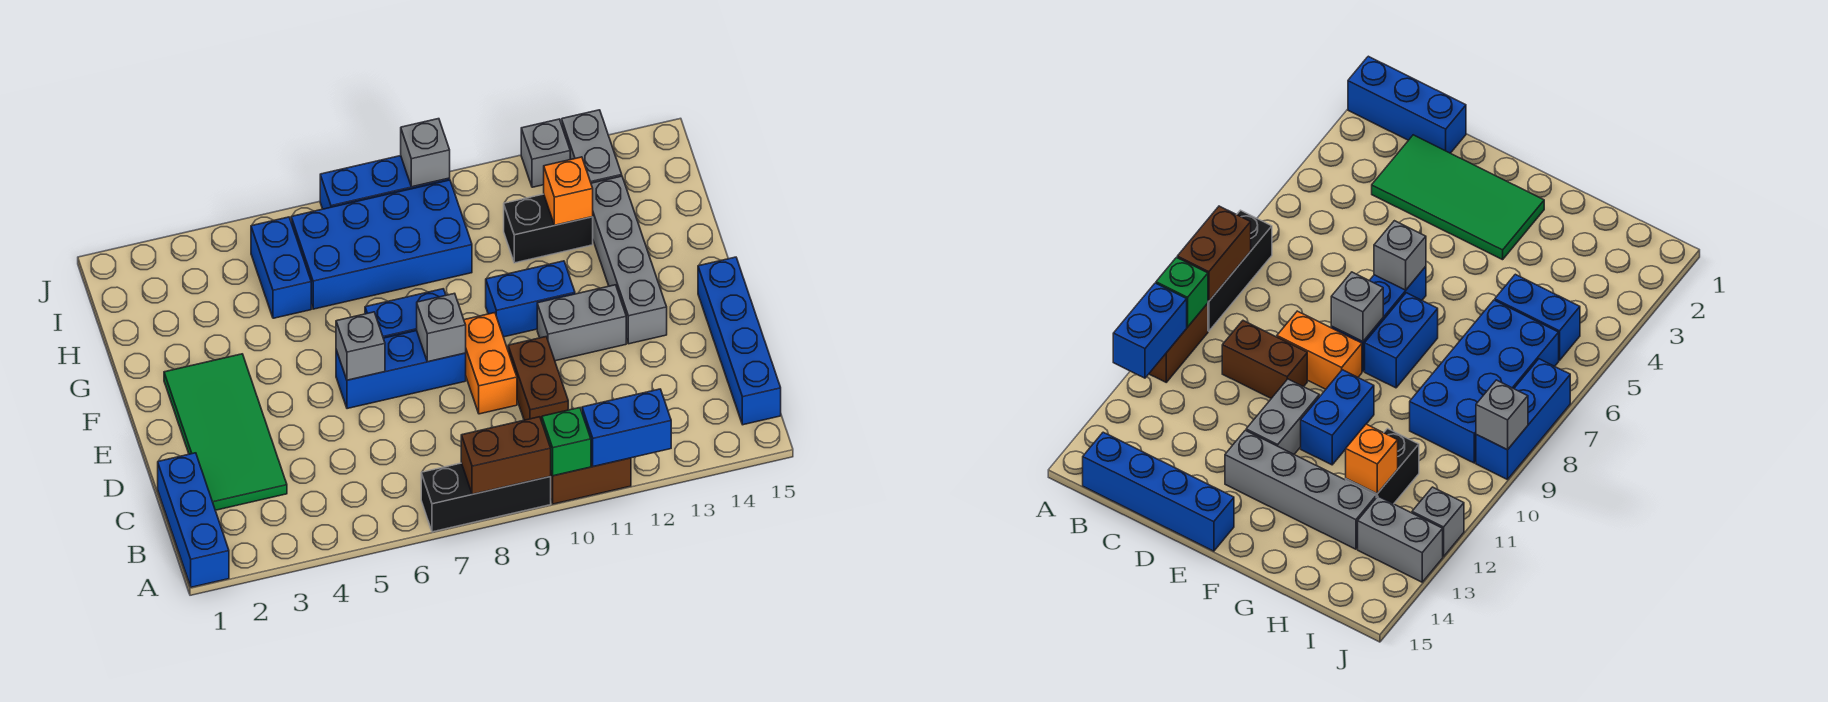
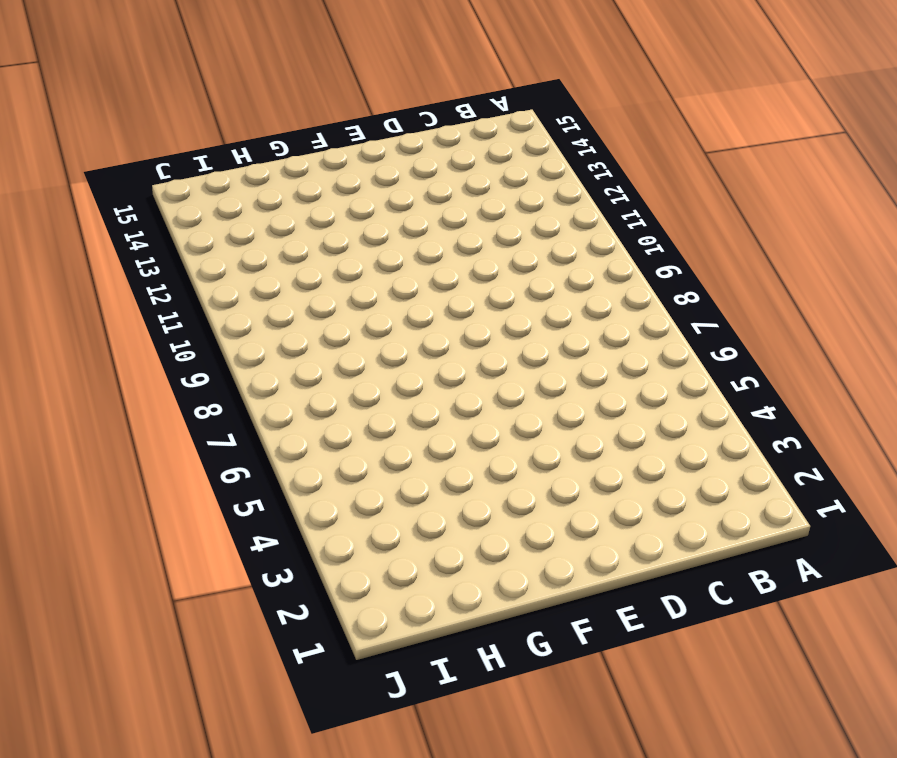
none -> blue brick A1:C1 level 1
none -> black brick A7:A9 level 1
none -> brown brick A10:A11 level 1

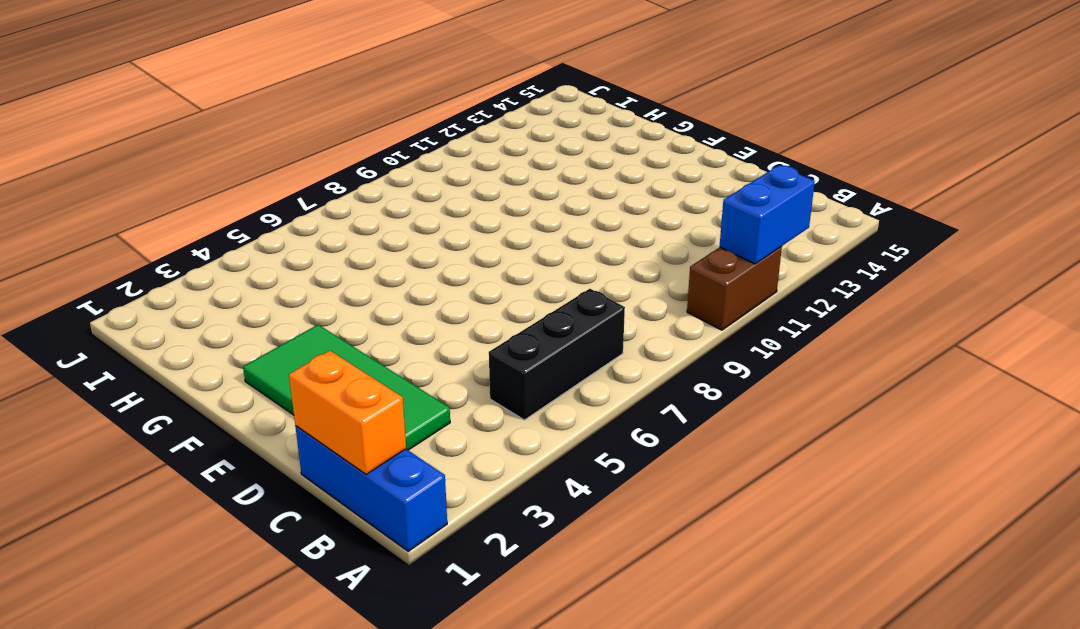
orange brick B1:C1 level 2 -> orange brick D9:E9 level 1
black brick B5:B7 level 1 -> black brick A7:A9 level 1
none -> blue brick B15:E15 level 1
none -> brown brick C10:D10 level 1
none -> blue brick E6:E8 level 1

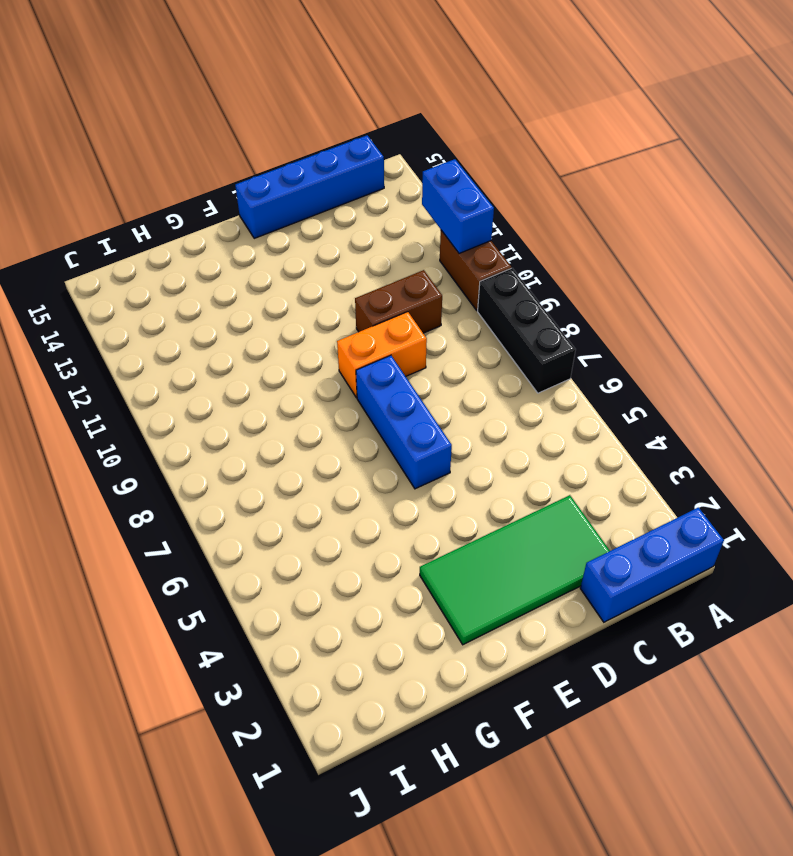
none -> grey brick E11:E12 level 1
none -> grey brick E13:H13 level 1
none -> blue brick F7:F8 level 1

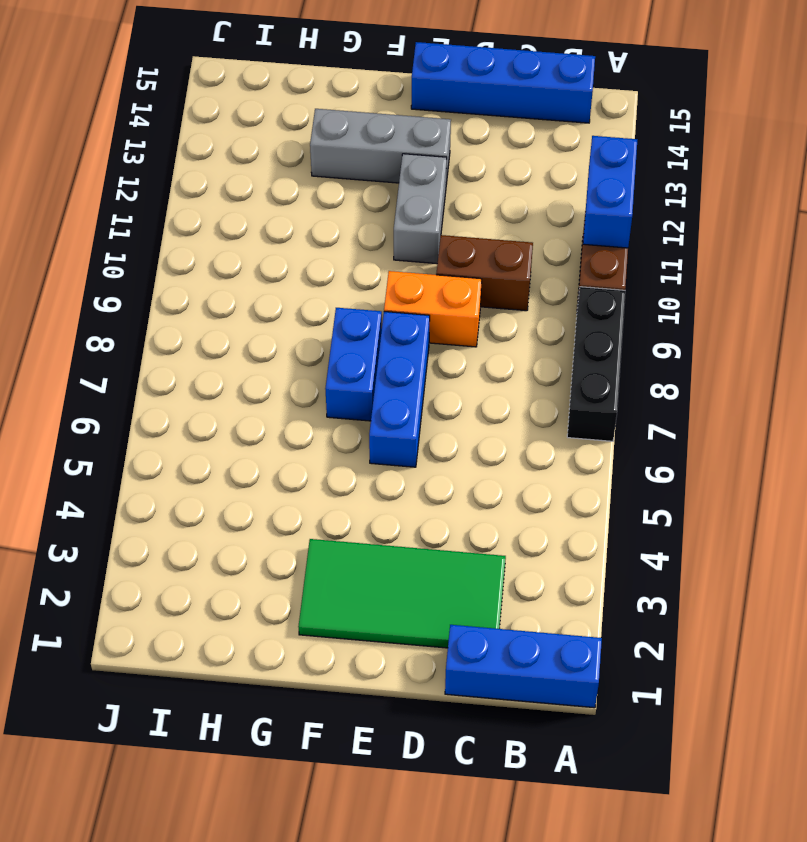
grey brick E13:G13 level 1 -> grey brick E13:H13 level 1
none -> blue brick F10:F11 level 1
none -> blue brick H5:I5 level 1
none -> blue brick H6:I9 level 1

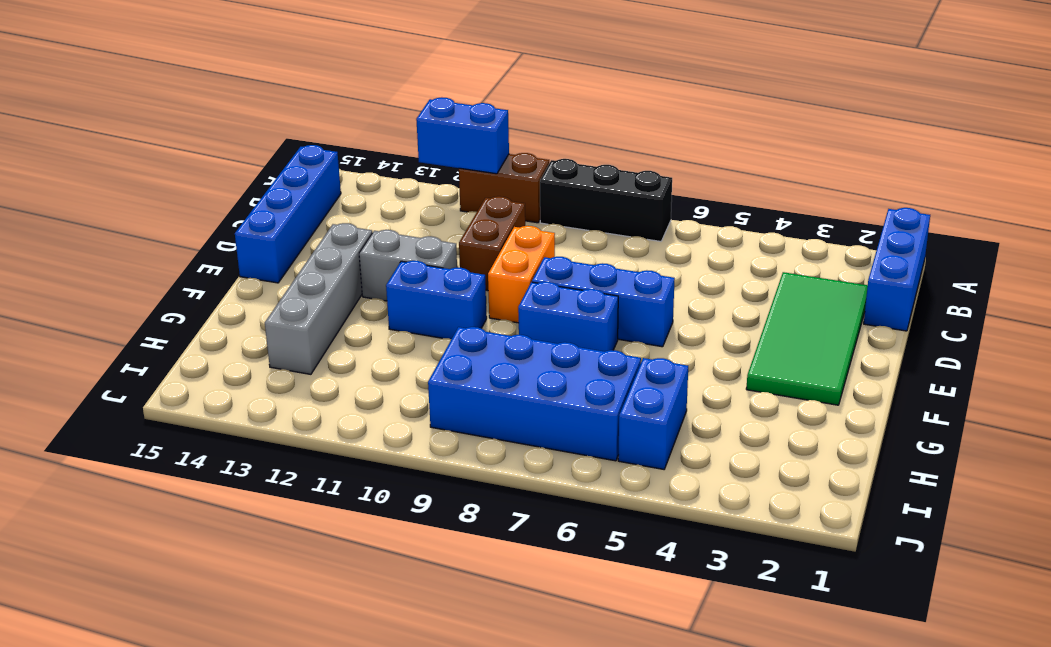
none -> black brick H11:H12 level 1
none -> grey brick I13:J13 level 1
none -> blue brick J7:J9 level 1

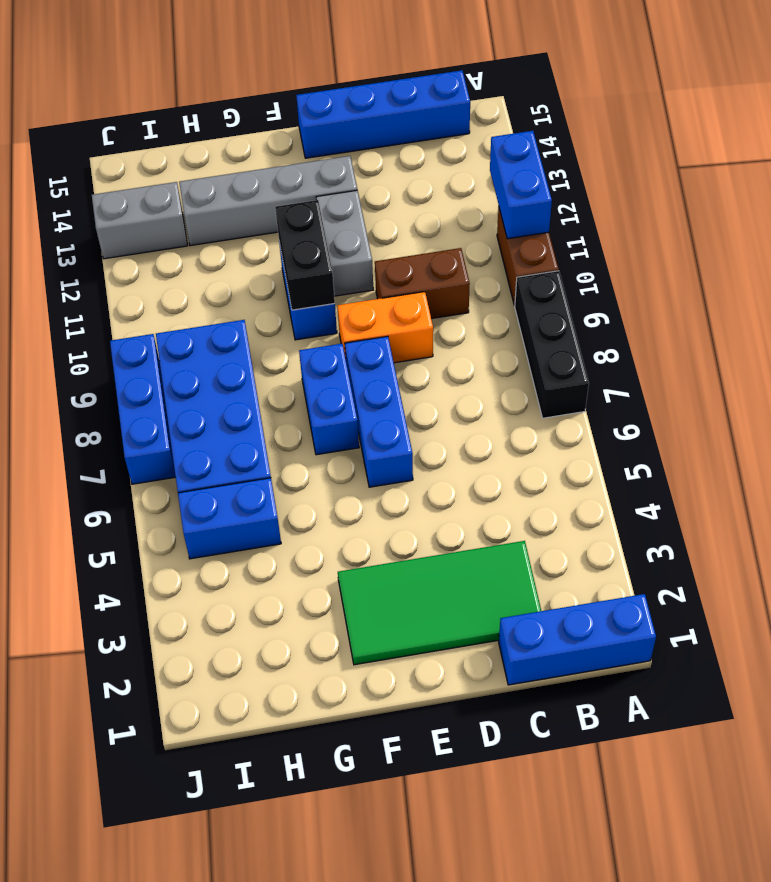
black brick F10:F11 level 2 -> black brick H11:H12 level 1
none -> grey brick J12 level 1
none -> brown brick A8:A9 level 2
none -> green brick A10 level 2

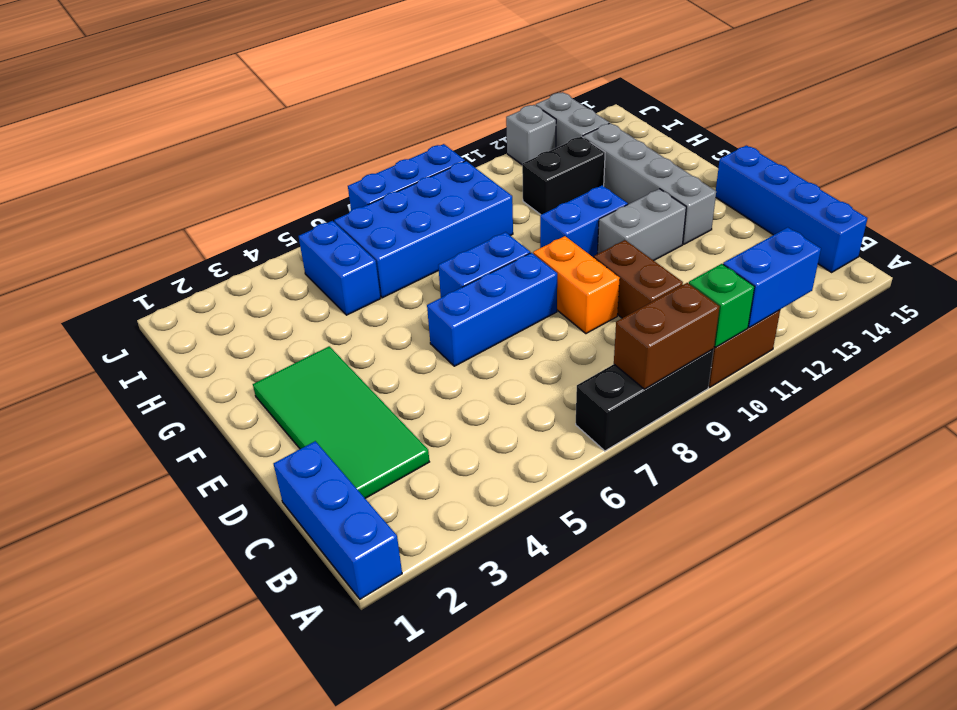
none -> grey brick E6 level 2
none -> grey brick E8 level 2
none -> orange brick H12 level 2

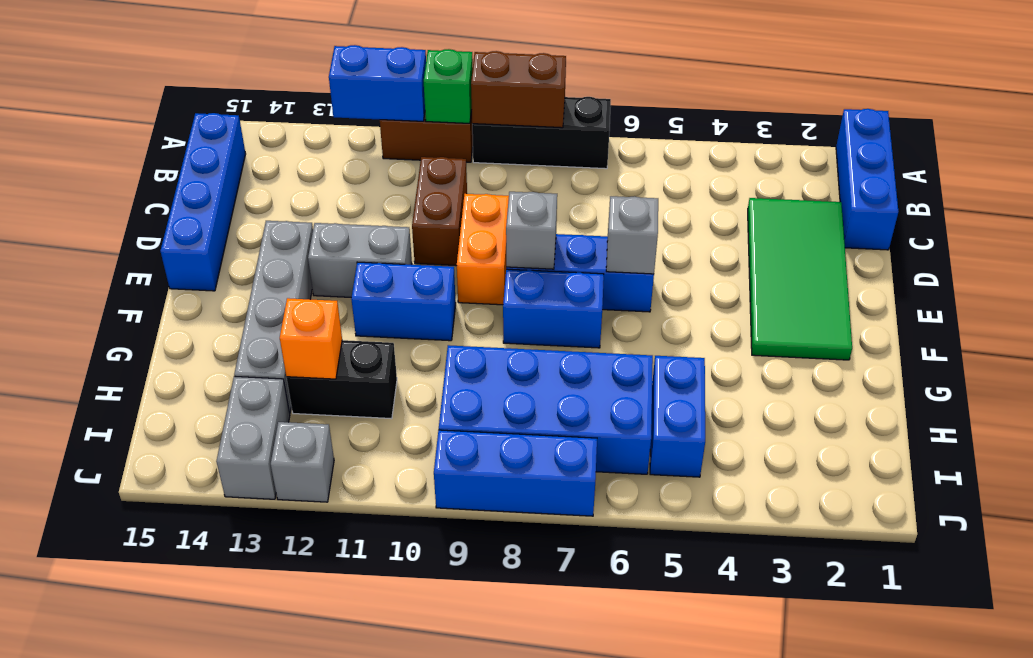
none -> grey brick J9 level 2

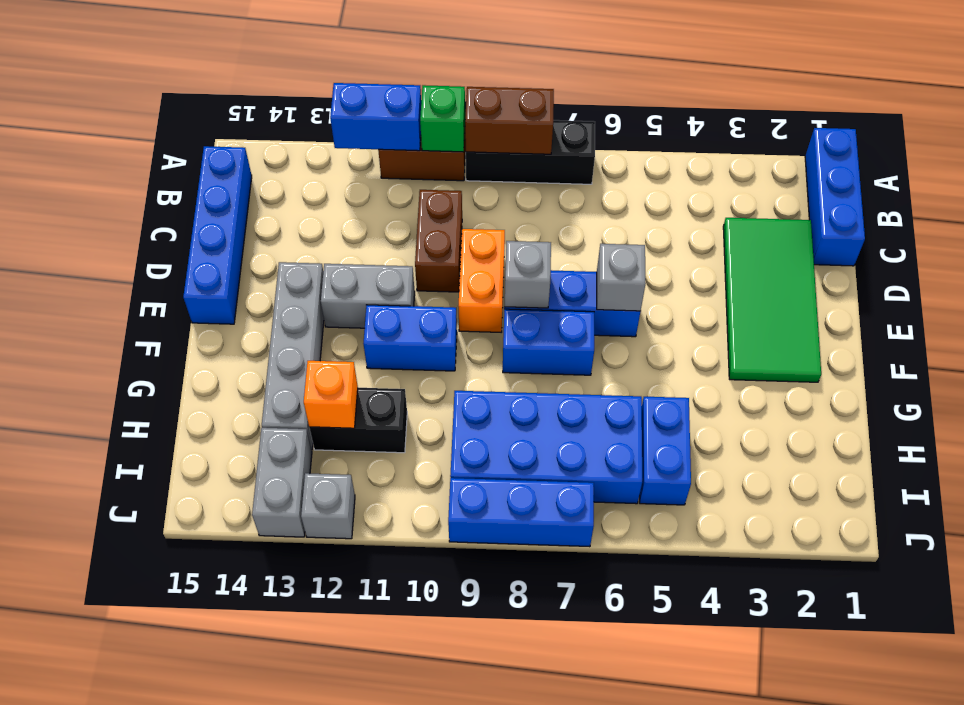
none -> grey brick J9 level 2

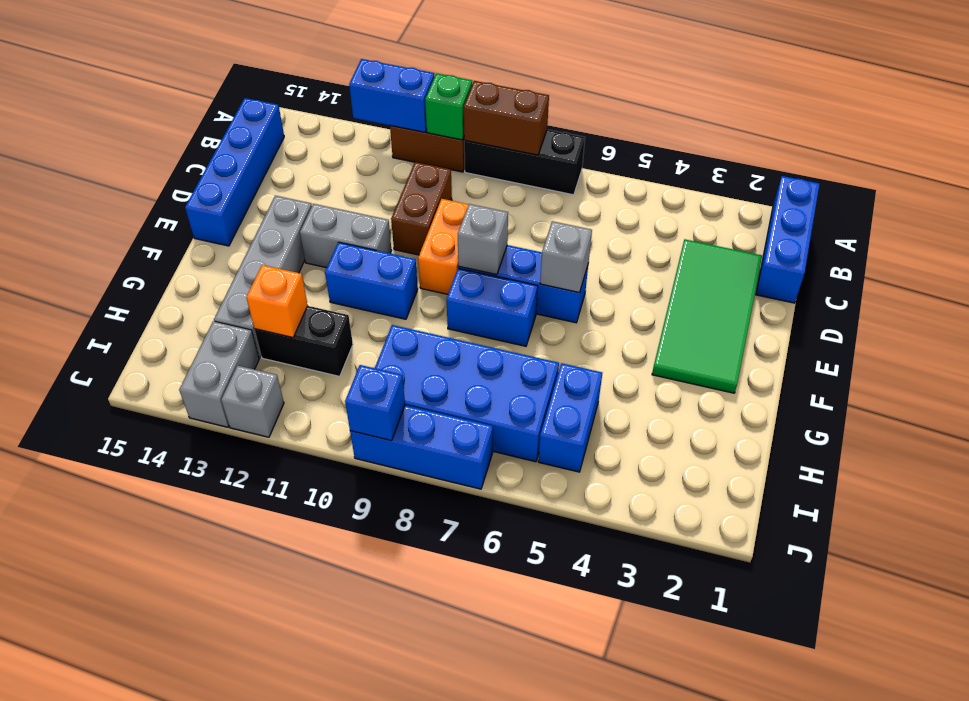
blue brick J9 level 2 -> grey brick J9 level 2

